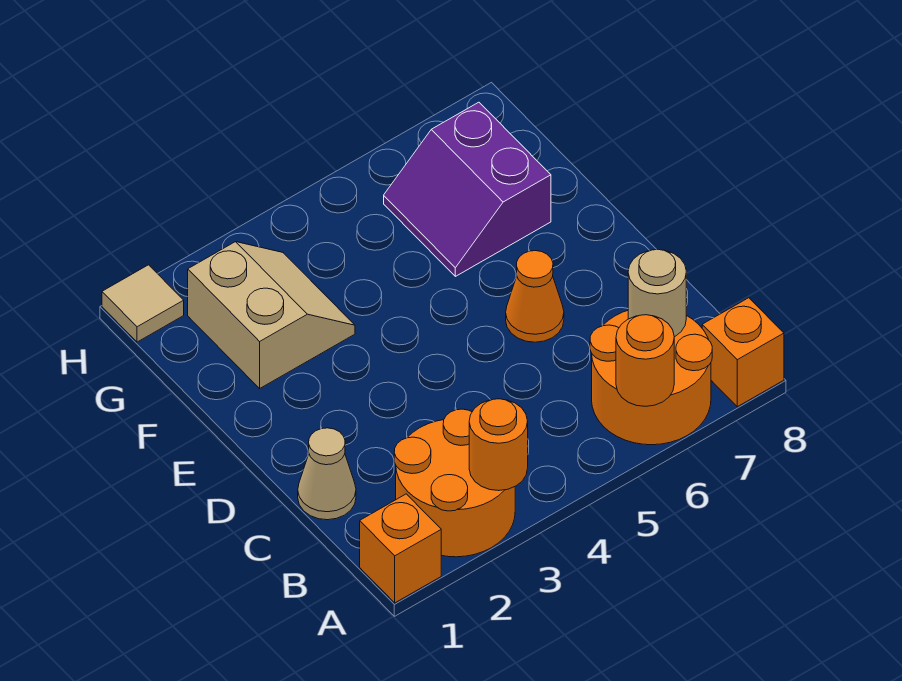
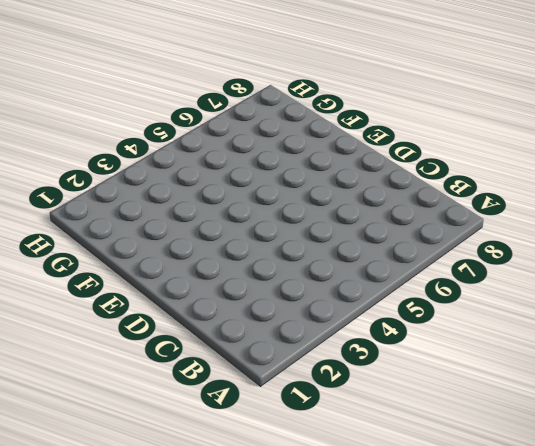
none -> orange brick A1 level 1
none -> orange round brick A2:B3 level 1
none -> orange round brick A6:B7 level 1

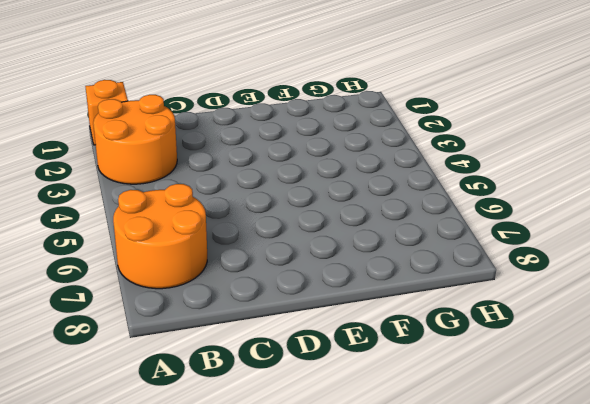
none -> orange brick A8 level 1
none -> tan cone C1 level 1
none -> orange cone D6 level 1

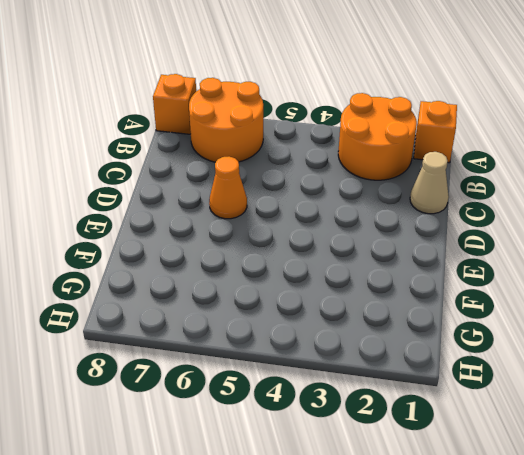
none -> tan slope F2:G3 level 1 top 2
none -> purple slope F6:G7 level 1 top 7
none -> tan tile H1 level 1

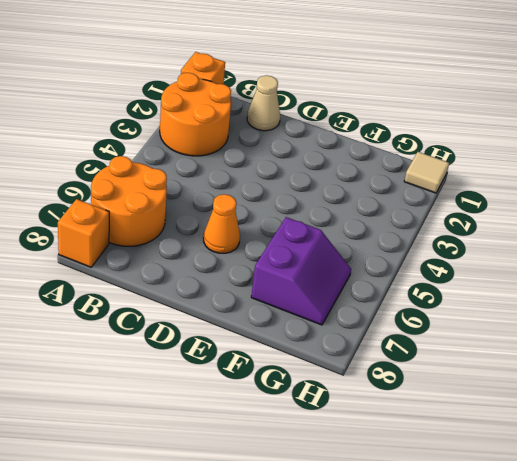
purple slope F6:G7 level 1 top F -> purple slope F6:G7 level 1 top 7
none -> tan slope F2:G3 level 1 top 2
none -> orange round brick A3 level 2
none -> orange round brick A6 level 2

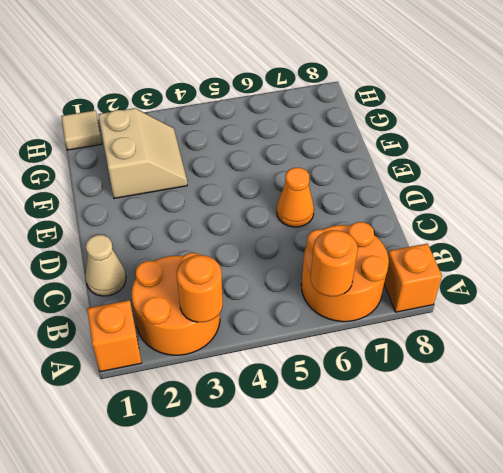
none -> purple slope F6:G7 level 1 top 7
none -> tan round brick B7 level 2

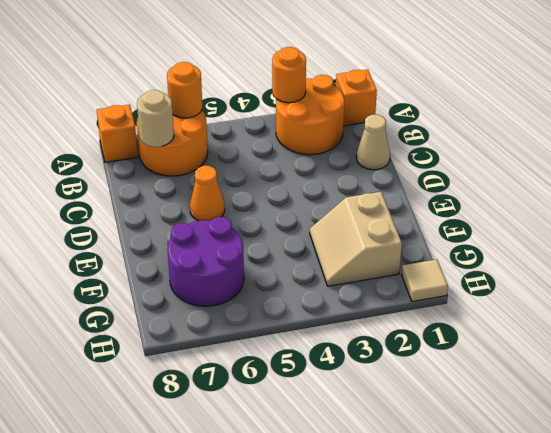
purple round brick F6:G7 level 1 -> purple slope F6:G7 level 1 top 7

